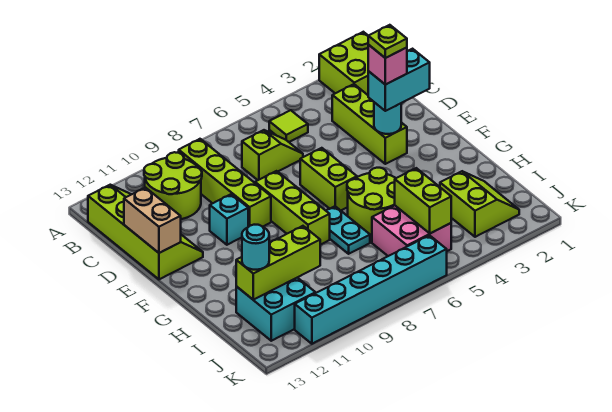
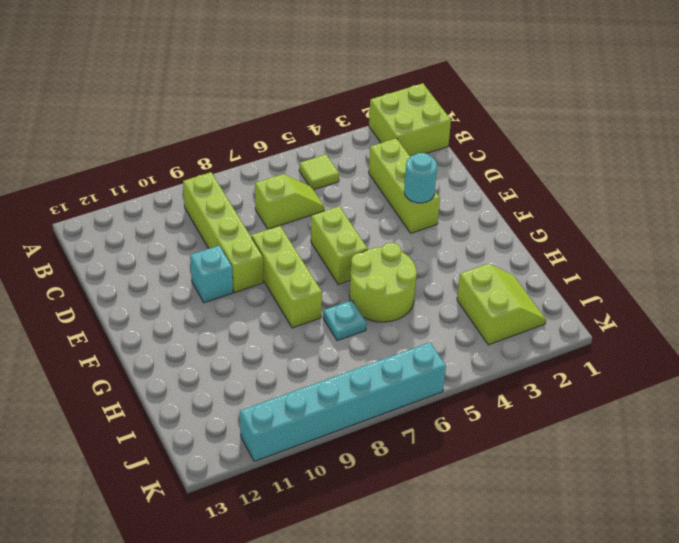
cyan plate H7 level 1 -> cyan plate G7:H7 level 1
none -> lime round brick B10:C11 level 1
none -> lime slope B12:E13 level 1 top 13
none -> pink brick I5:J6 level 1

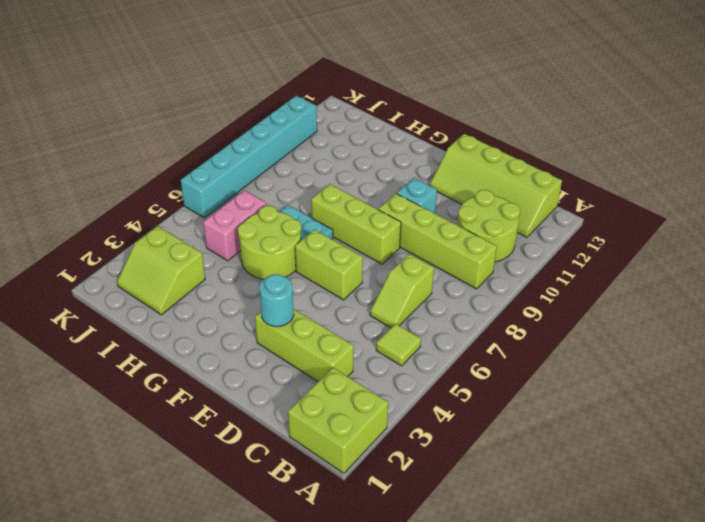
pink brick I5:I6 level 1 -> pink brick I5:J6 level 1
none -> cyan brick I11:J12 level 1
none -> tan brick D13:E13 level 2
none -> lime brick I5:J5 level 2

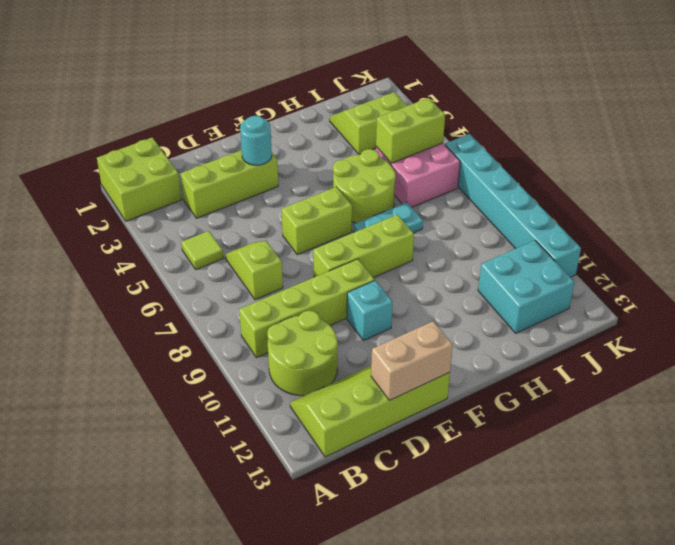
none -> lime brick I10:I12 level 2
none -> cyan brick E2:E3 level 3
none -> cyan round brick I12 level 3

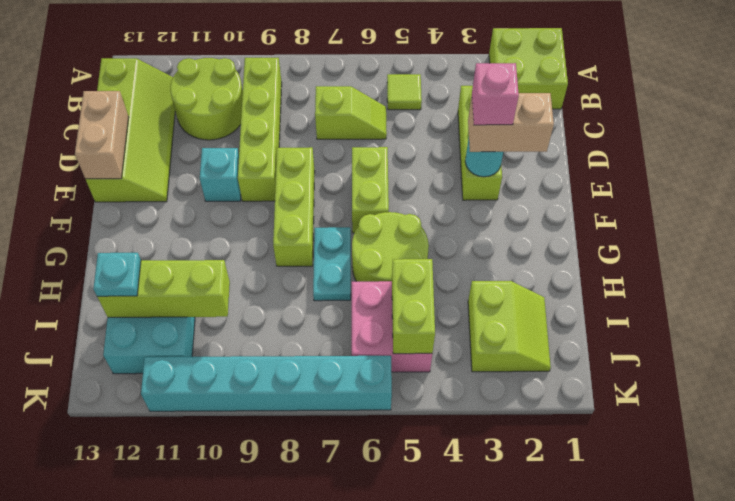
tan brick E2:E3 level 3 -> cyan brick E2:E3 level 3
cyan plate I12 level 3 -> cyan round brick I12 level 3
none -> lime plate E3 level 5

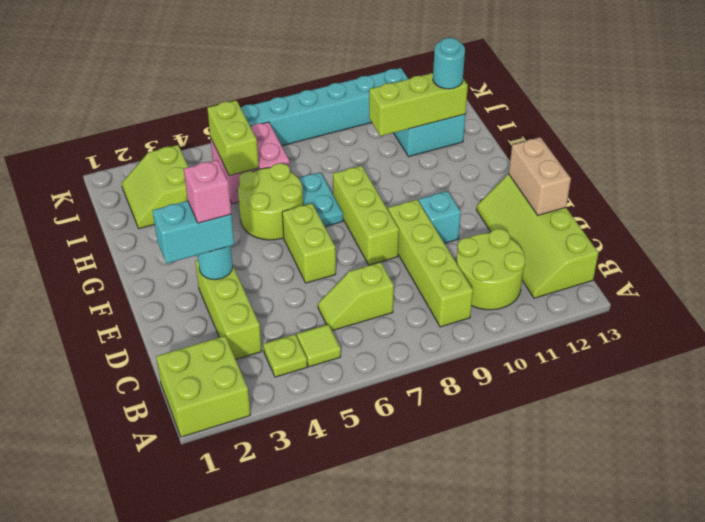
lime plate B4 level 1 -> lime plate E3 level 5

